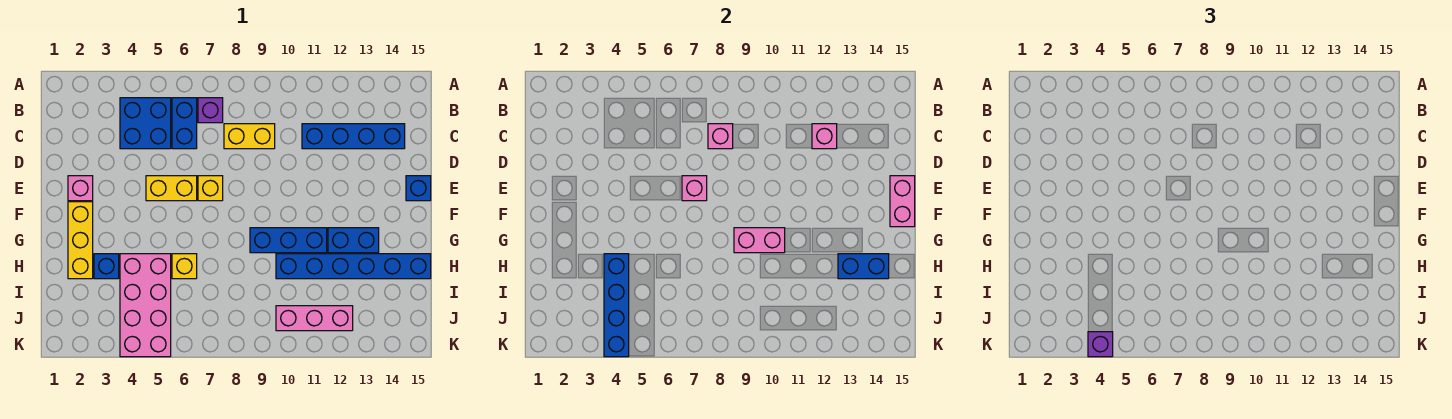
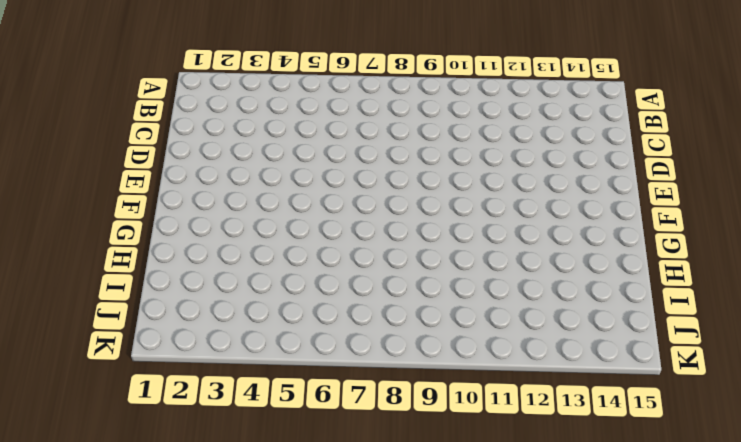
none -> blue brick B4:C5 level 1
none -> blue brick B6:C6 level 1
none -> purple brick B7 level 1

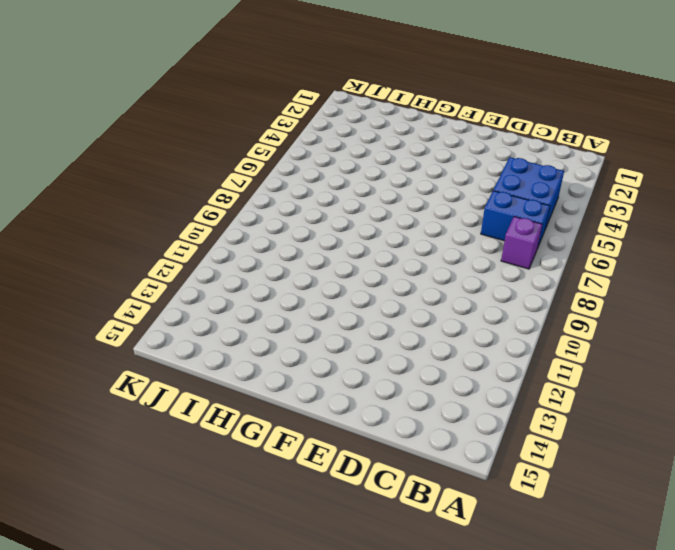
none -> yellow brick C8:C9 level 1
none -> blue brick C11:C14 level 1
none -> pink brick E2 level 1

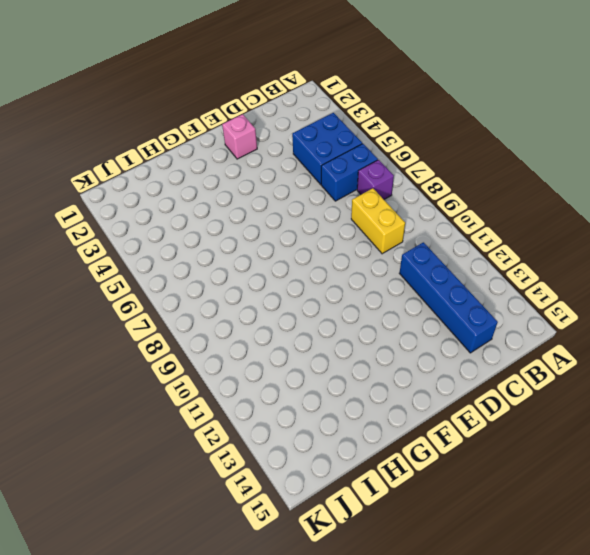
none -> yellow brick E5:E6 level 1
none -> yellow brick E7 level 1
none -> blue brick E15 level 1

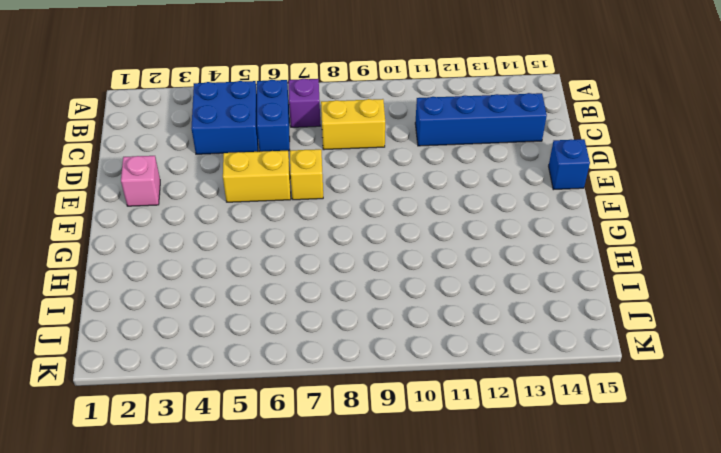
none -> yellow brick F2:H2 level 1
none -> blue brick G9:G11 level 1
none -> blue brick G12:G13 level 1

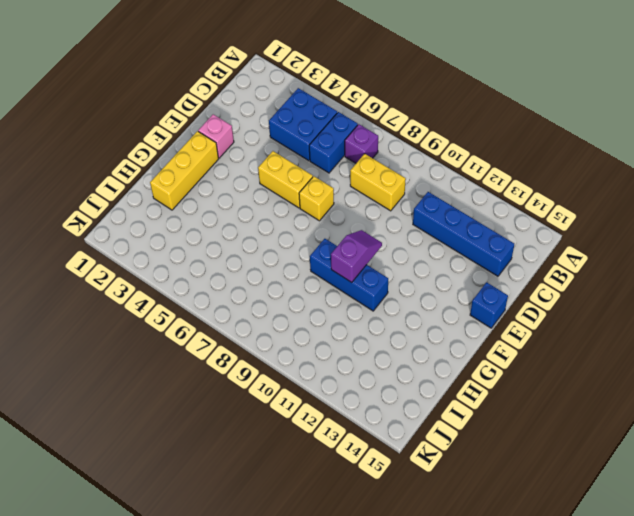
purple slope F10:G10 level 2 top G -> pink brick G9:G10 level 2
none -> blue brick G12:G13 level 1
none -> blue brick H3 level 1
none -> pink brick H4:K5 level 1

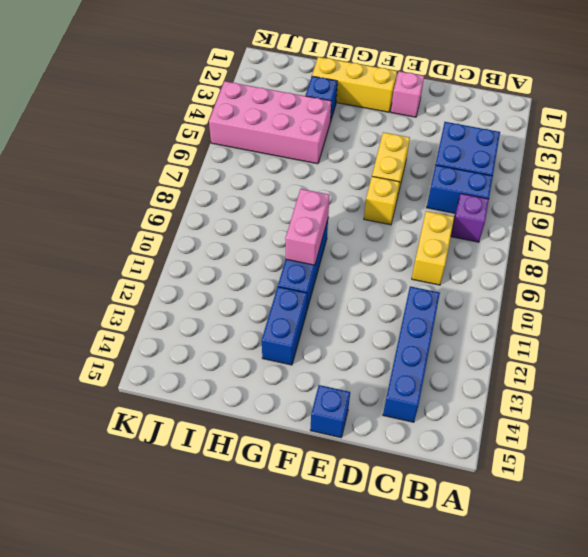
none -> yellow brick H6 level 1
none -> blue brick H10:H15 level 1
none -> pink brick J10:J12 level 1

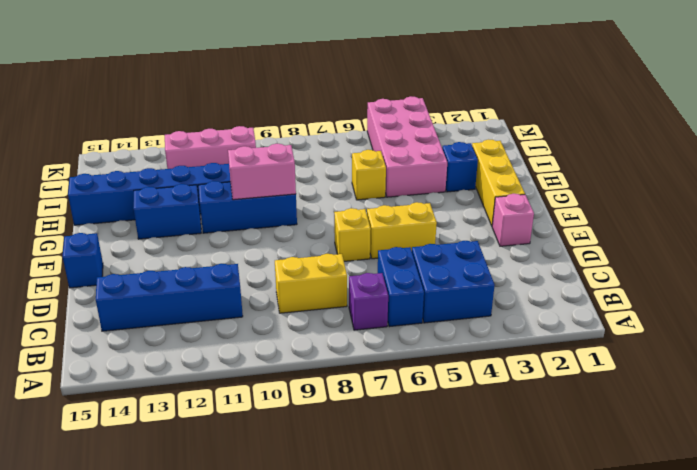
none -> pink brick C8 level 2
none -> pink brick C12 level 2
none -> pink brick E7 level 2

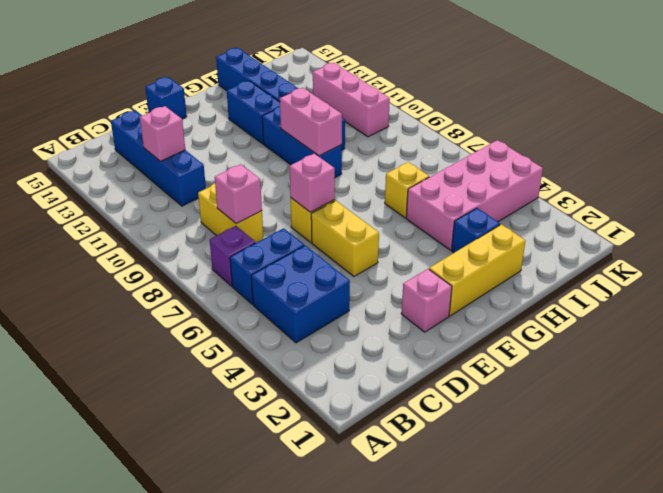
none -> pink brick E15:F15 level 2
none -> blue brick H4:K4 level 2
none -> blue brick H13:H14 level 2

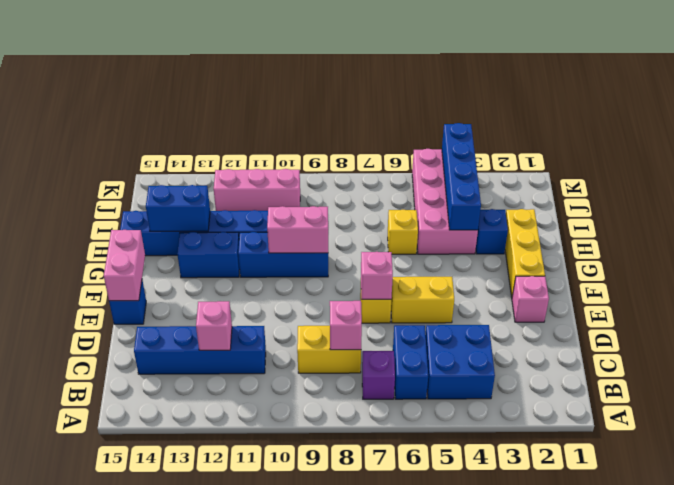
none -> purple brick K4 level 3

